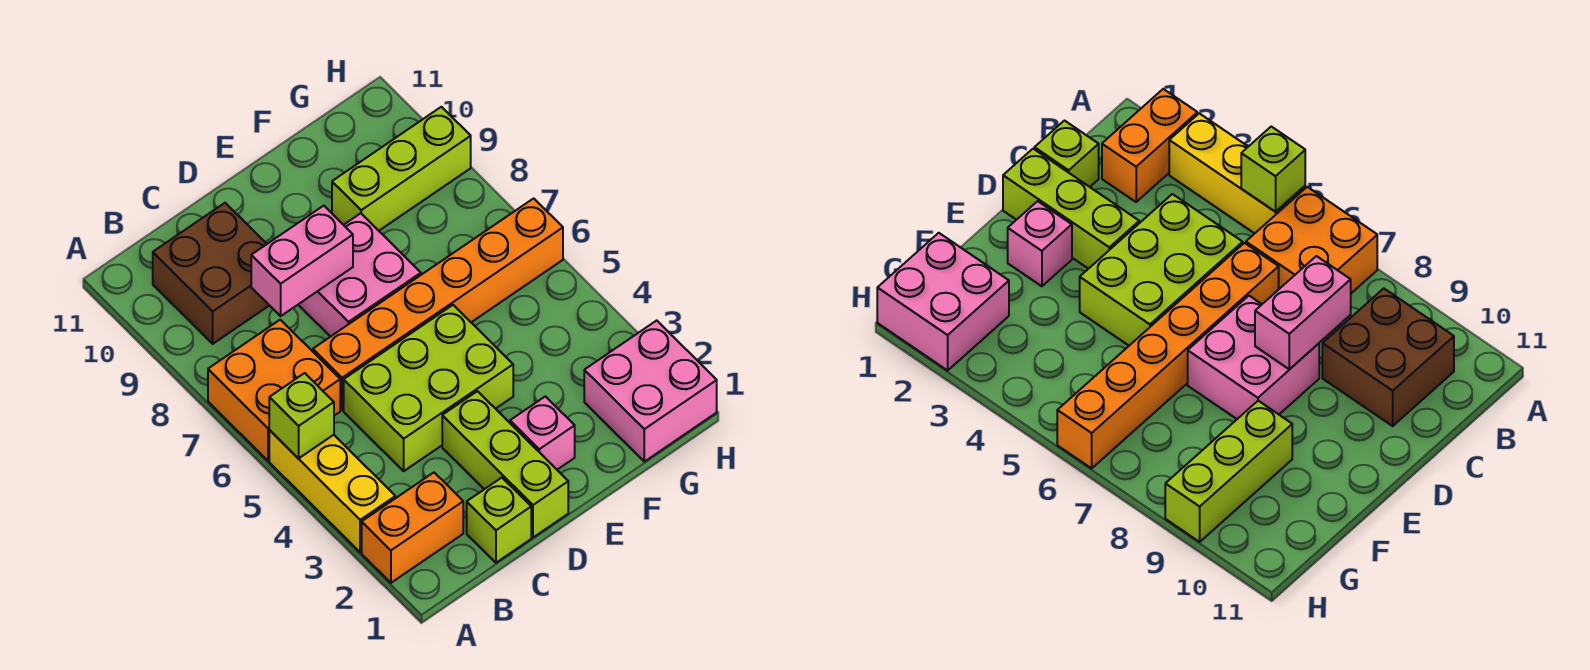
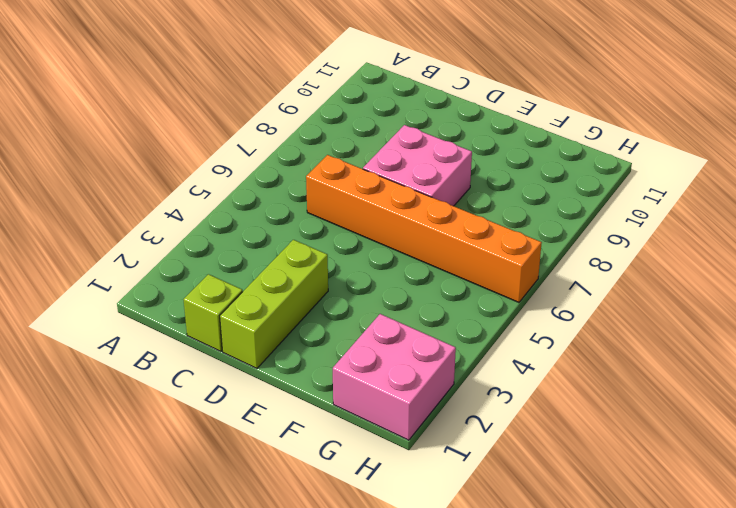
none -> orange brick A2:B2 level 1
none -> yellow brick A3:A5 level 1
none -> orange brick A6:B7 level 1

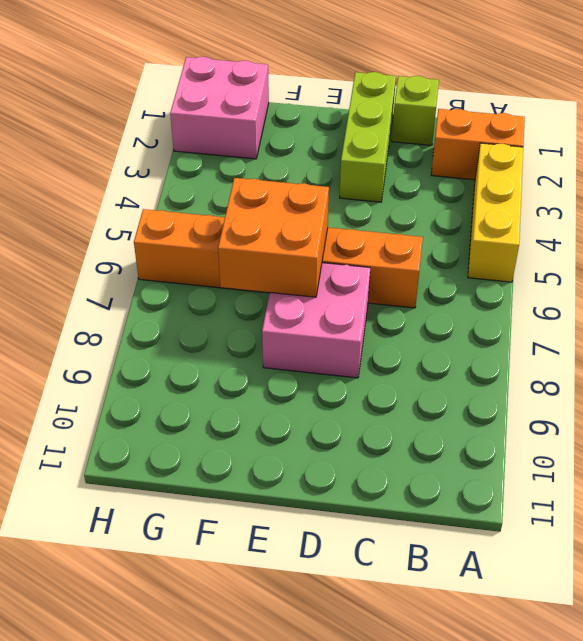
orange brick E6:F7 level 2 -> orange brick A6:B7 level 1
none -> brown brick B9:C10 level 1
none -> lime brick C4:E5 level 1
none -> pink brick E2 level 1

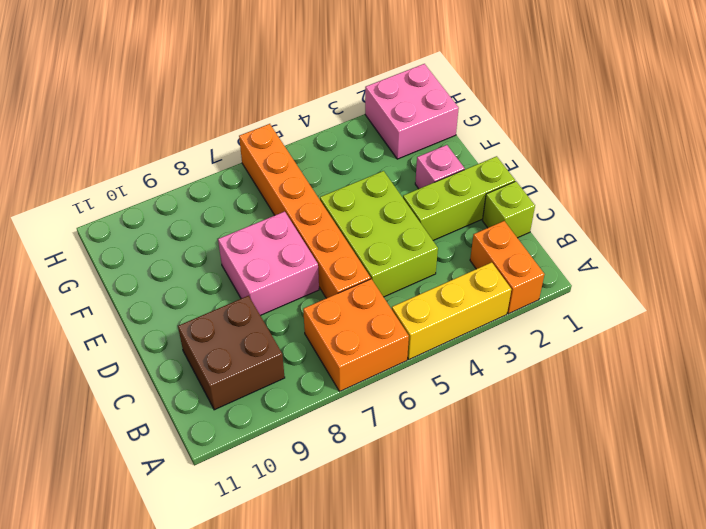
none -> lime brick F9:H9 level 1
none -> lime brick A5 level 2
none -> pink brick C8:D8 level 2

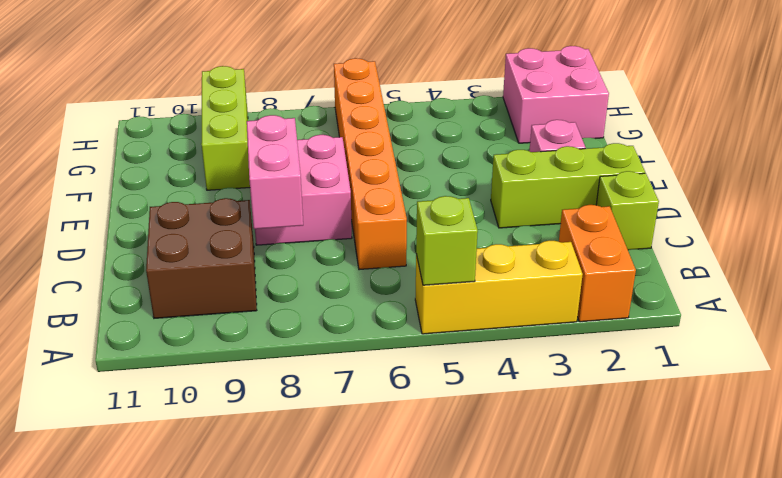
none -> orange brick A6:B7 level 1
none -> lime brick C4:E5 level 1

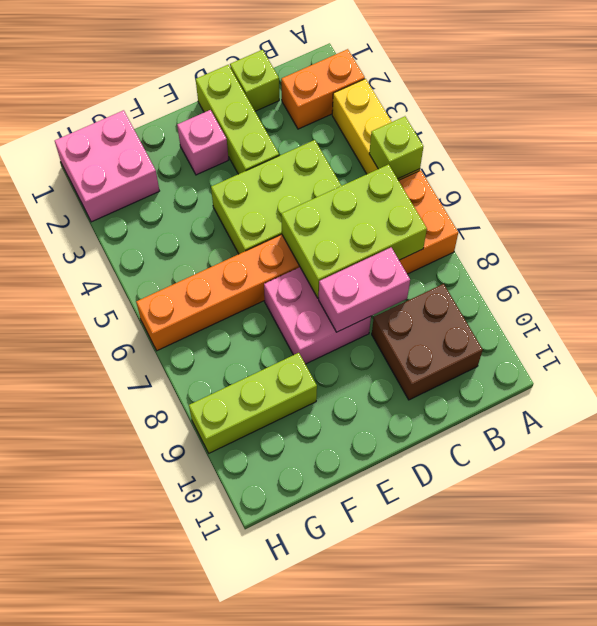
lime brick B6:D7 level 2 -> none

